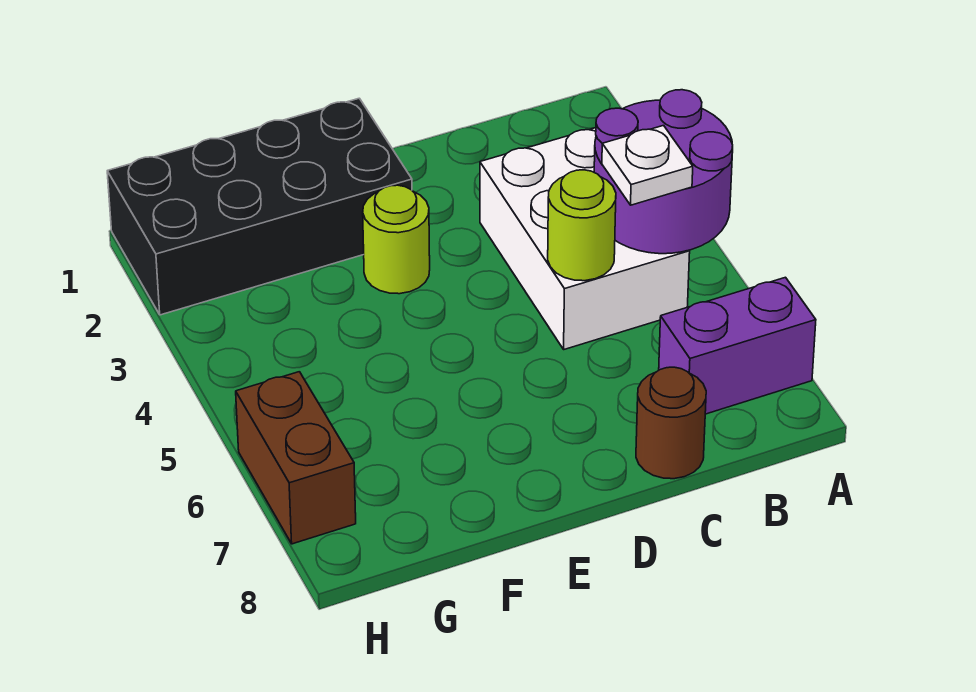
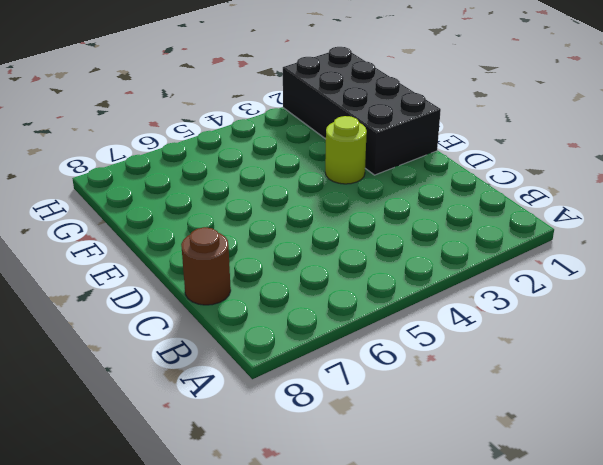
none -> purple brick A7:B7 level 1
none -> white brick B3:C5 level 1

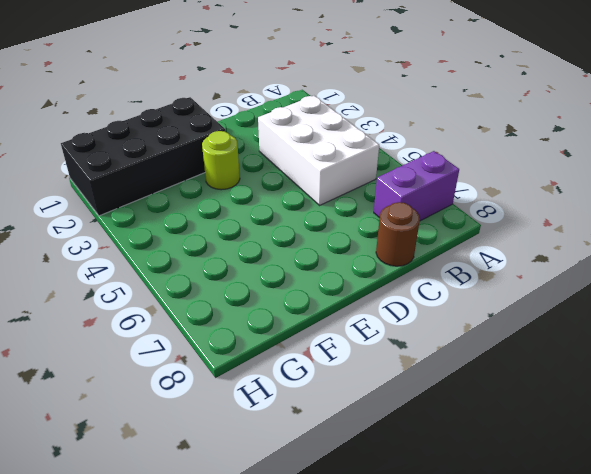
none -> brown brick H6:H7 level 1
none -> purple round brick A4:B5 level 2

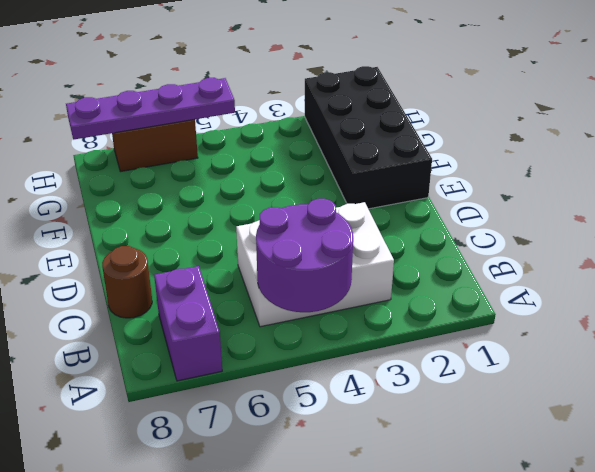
purple plate H5:H8 level 2 -> none
none -> lime round brick E3 level 1
none -> lime round brick C5 level 2

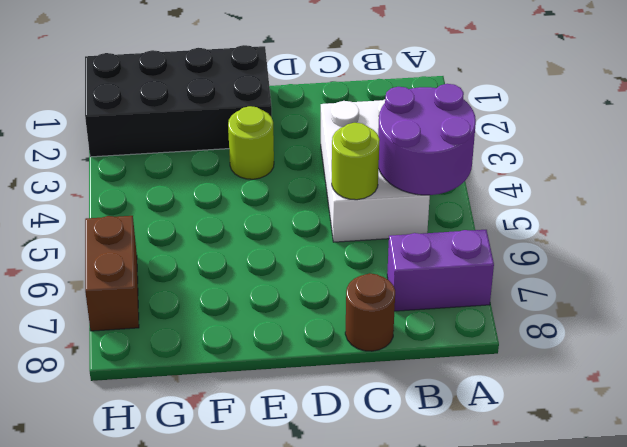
none -> white plate B5 level 3

